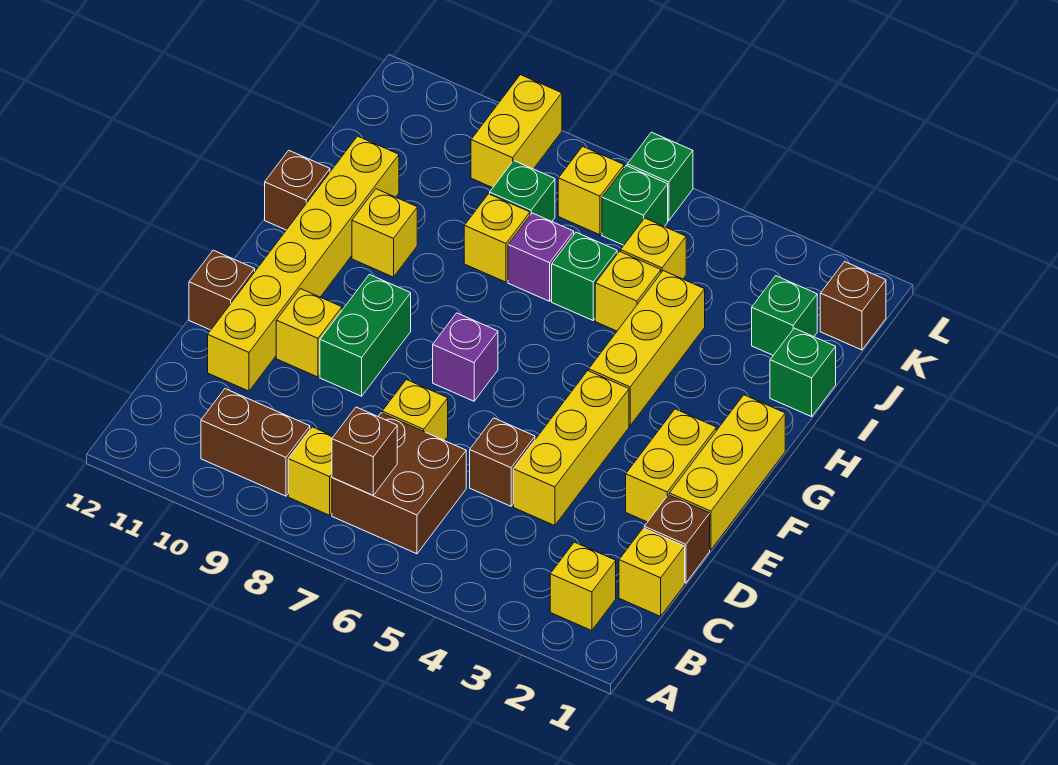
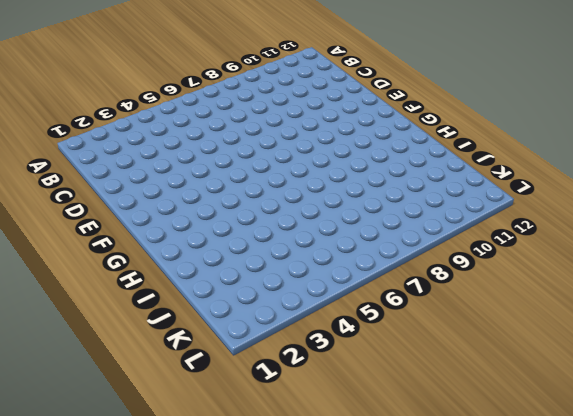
none -> yellow brick B2 level 1
none -> brown brick B6:C7 level 1
none -> yellow brick B8 level 1
none -> brown brick B9:B10 level 1

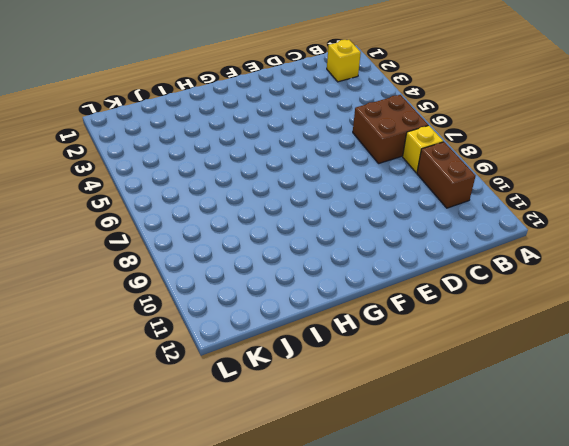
none -> yellow brick C1 level 1
none -> brown brick D1 level 1
none -> yellow brick D4:F4 level 1
none -> brown brick D5 level 1

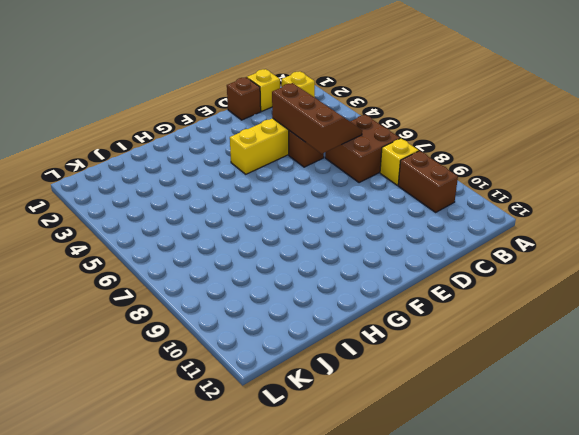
brown slope C4:D6 level 2 top D -> none
none -> yellow brick D7 level 1
none -> yellow brick D11:I11 level 1
none -> yellow brick E1:G1 level 1
none -> yellow brick E2:F2 level 1

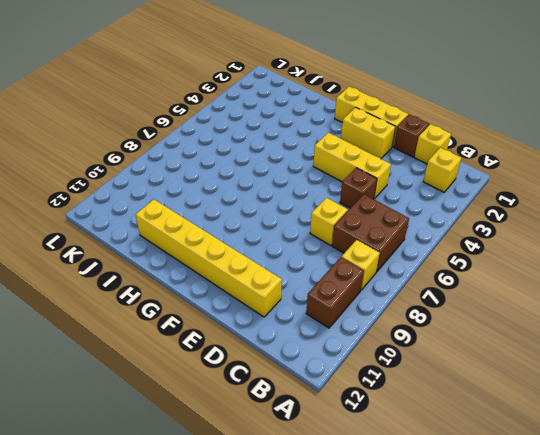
none -> green brick E9:F9 level 1
none -> yellow brick E10 level 1
none -> brown brick E12 level 1
none -> purple brick F7 level 1

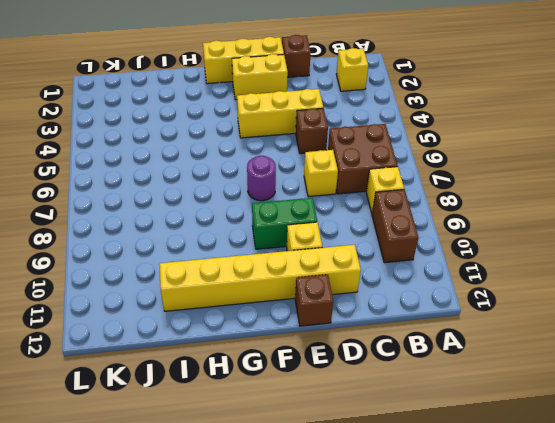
purple round brick F7 level 1 -> purple brick F7 level 1
none -> yellow brick C1 level 1
none -> yellow brick G4:I4 level 1
none -> yellow brick H10 level 1
none -> brown brick H12 level 1

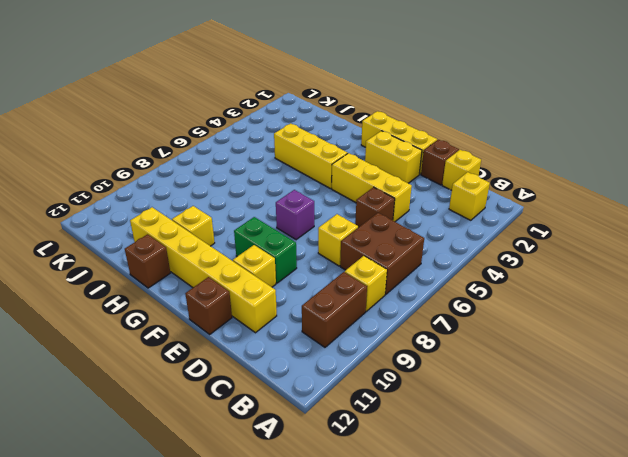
none -> green brick I1 level 1
none -> yellow brick I5 level 1
none -> green brick I6 level 1
none -> purple brick I7 level 1

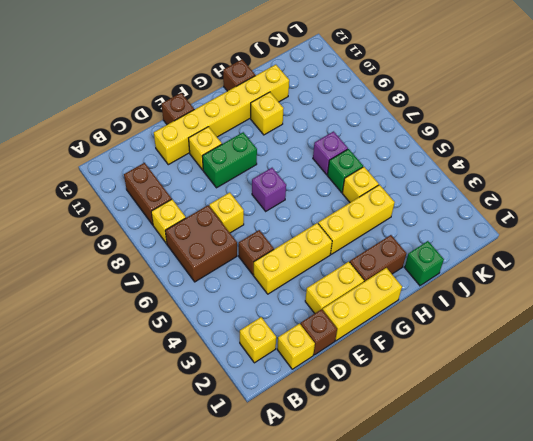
brown brick G2:H2 level 1 -> none
none -> yellow brick I8 level 1
none -> green brick J2 level 1
none -> yellow brick J5 level 1
none -> green brick J8 level 1

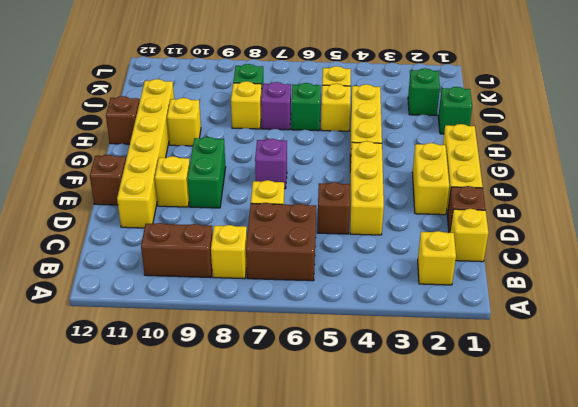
none -> brown brick K1 level 1
none -> green brick K6 level 1
none -> yellow brick K7 level 1
none -> yellow brick K9:L9 level 1

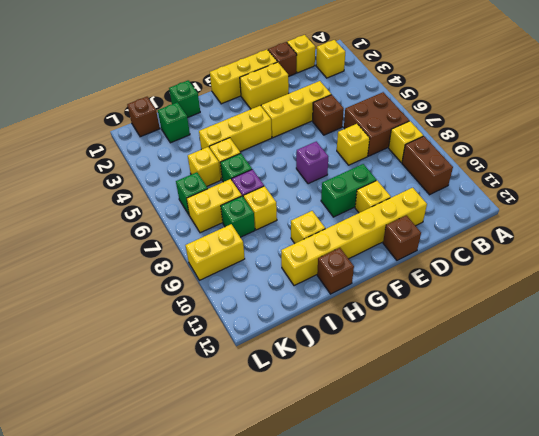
yellow brick J7:K7 level 1 -> yellow brick K7 level 1
none -> green brick L6 level 1
none -> brown brick B7 level 2

